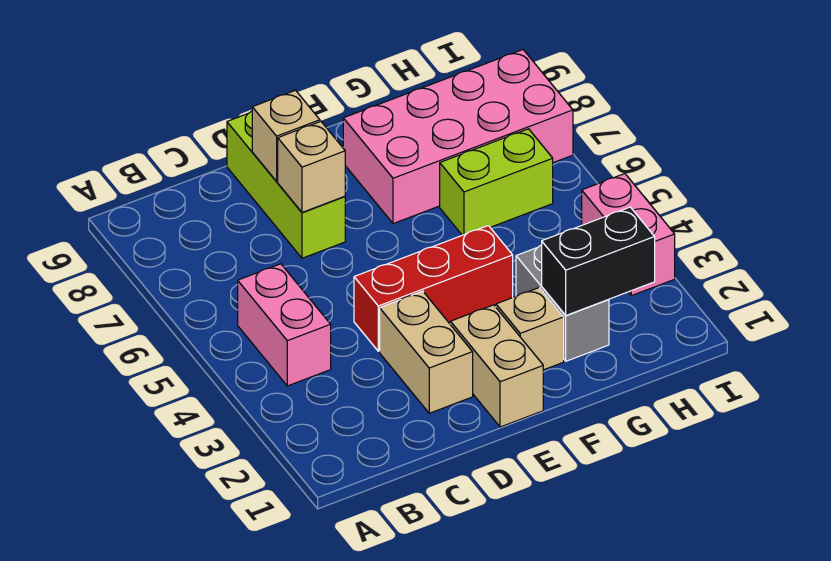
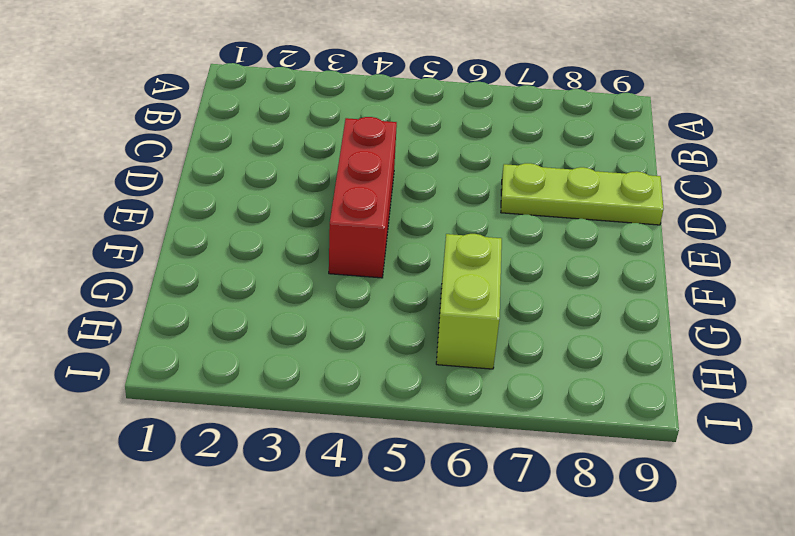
lime plate D7:D9 level 1 -> lime brick D7:D9 level 1
none -> pink brick B4:B5 level 1
none -> tan brick D2:D3 level 1
none -> tan brick E1:E2 level 1

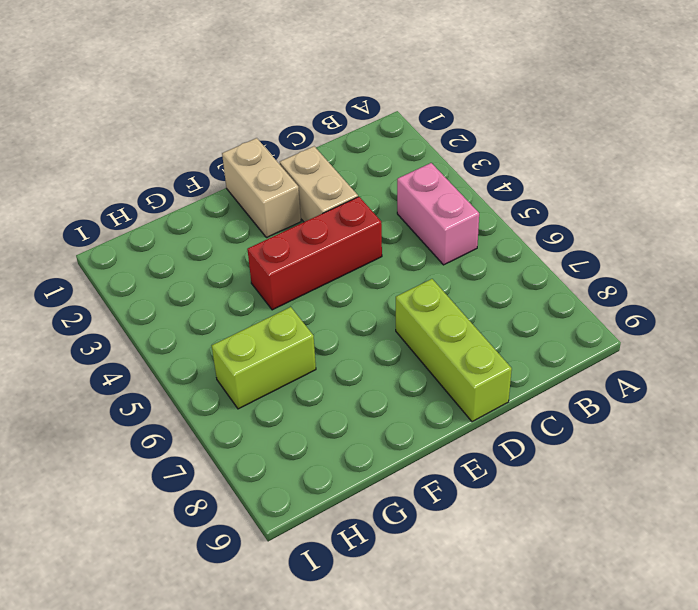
none -> tan brick F2 level 1
none -> pink brick F7:I8 level 1
none -> grey brick G2:G3 level 1

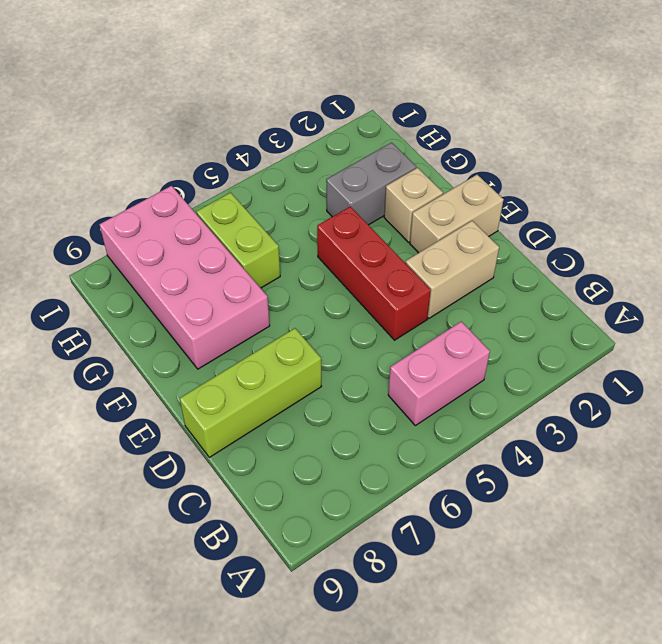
none -> pink brick I3:I4 level 1
none -> tan brick D7 level 2
none -> tan brick D8 level 2

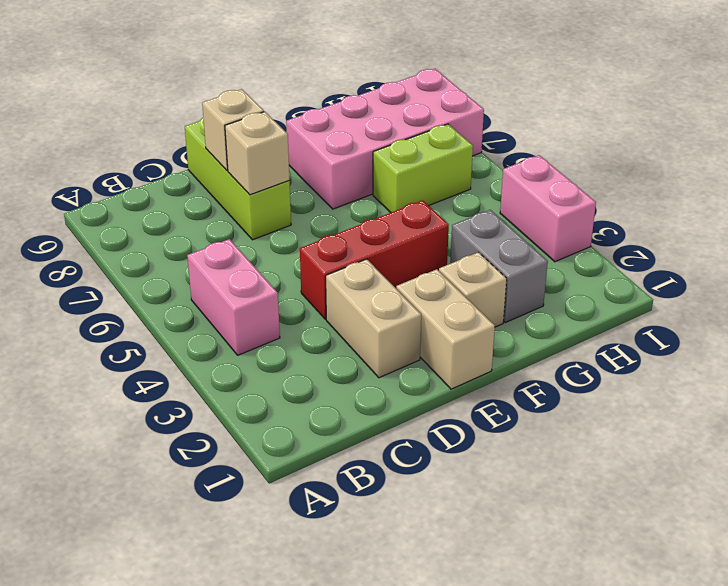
none -> black brick G2:H2 level 2

